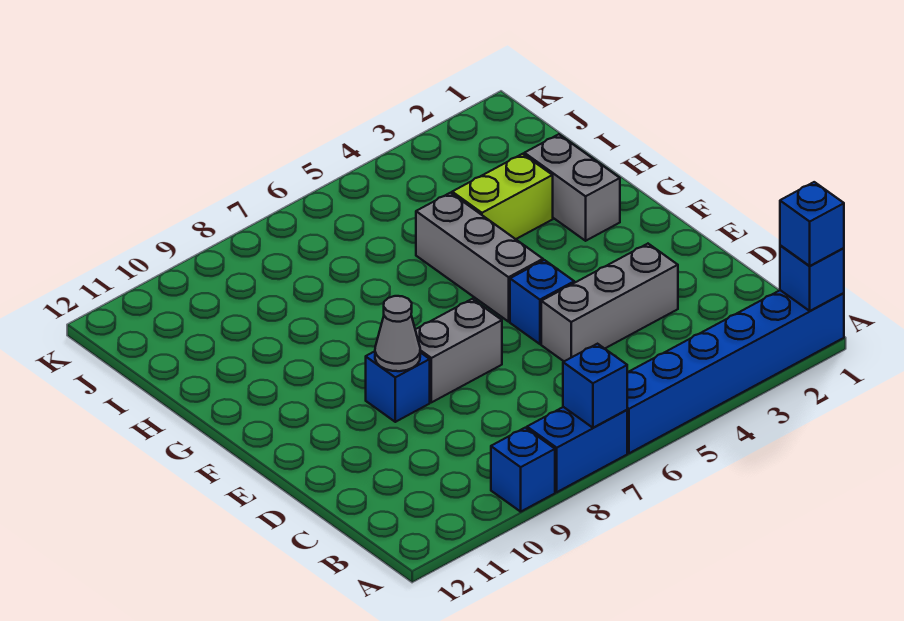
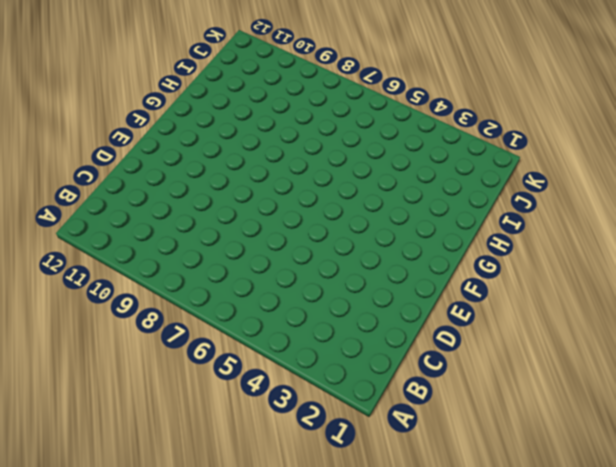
none -> blue brick A1:A6 level 1
none -> blue brick A7:A8 level 1
none -> blue brick A9 level 1

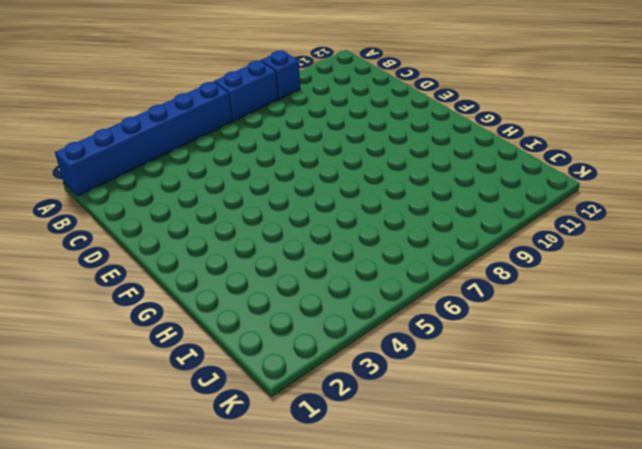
none -> grey brick D3:D5 level 1
none -> blue brick E5 level 1
none -> grey brick E7:E8 level 1

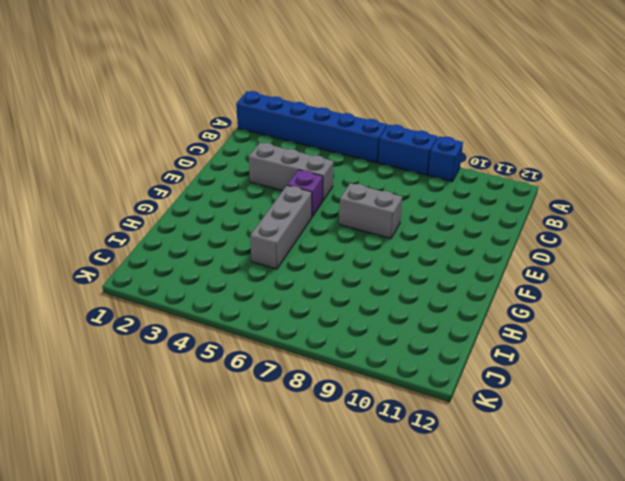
purple brick E5 level 1 -> blue brick E5 level 1
none -> blue brick E9 level 1
none -> grey brick G2:H2 level 1
none -> lime brick H3:H4 level 1

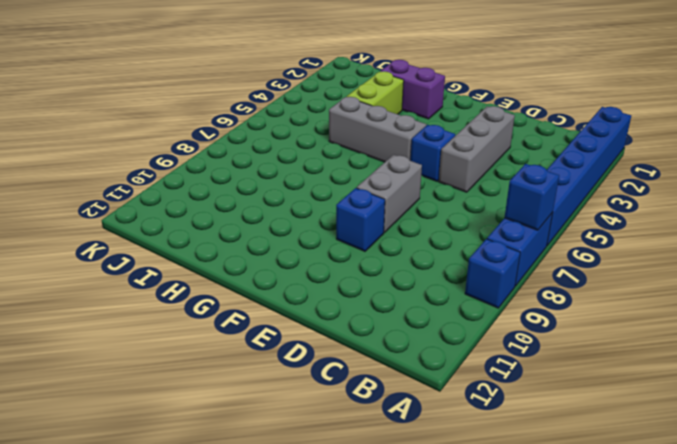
purple brick G2:H2 level 1 -> grey brick G2:H2 level 1
none -> blue brick A1 level 2
none -> grey cone E9 level 2
none -> blue brick A1 level 3

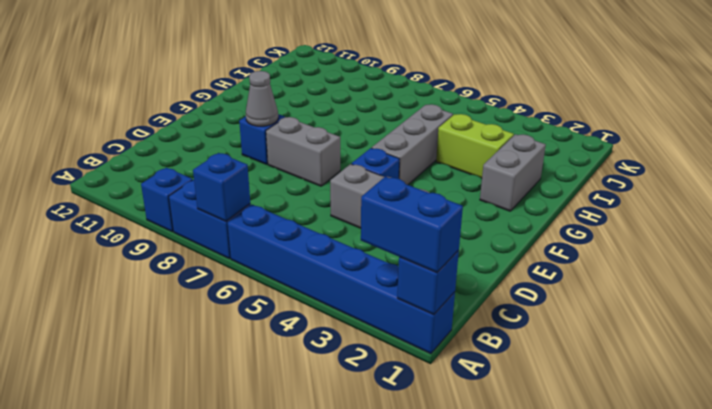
blue brick A1:A2 level 3 -> blue brick A1 level 3

